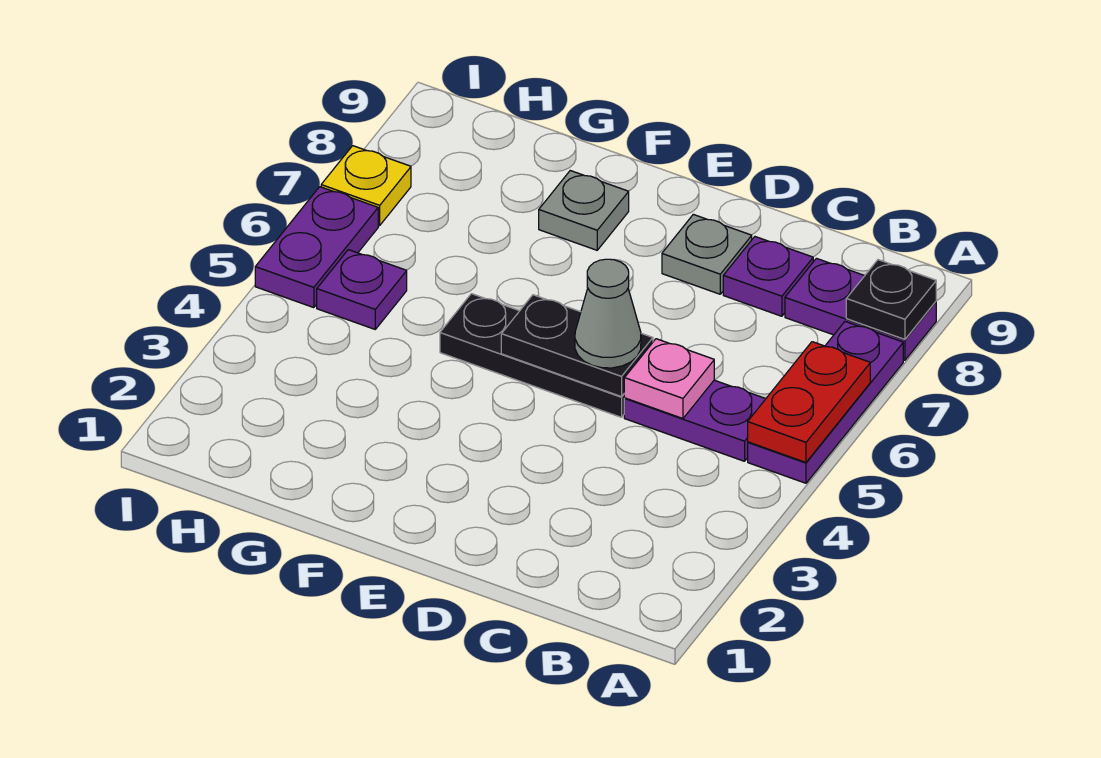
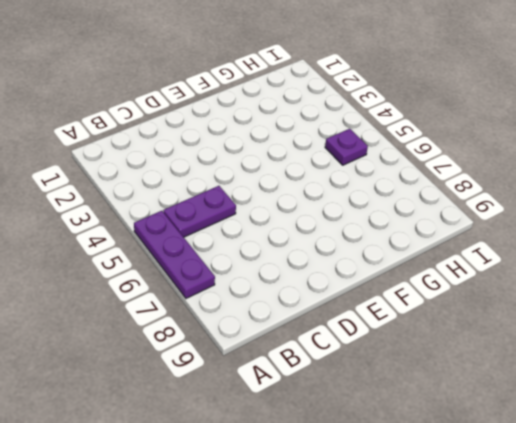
none -> purple plate A8:B8 level 1
none -> purple plate C8 level 1
none -> black plate D5:F5 level 1

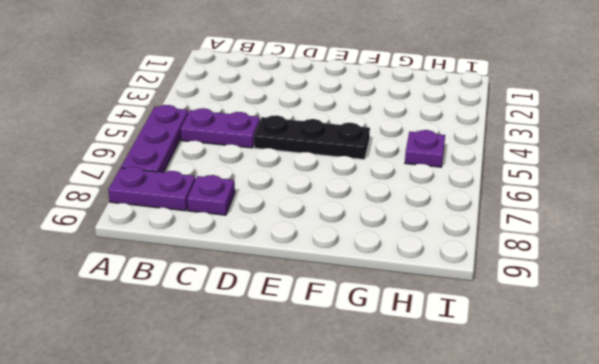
none -> grey plate D8 level 1
none -> grey plate F8 level 1
none -> purple plate I5:I6 level 1

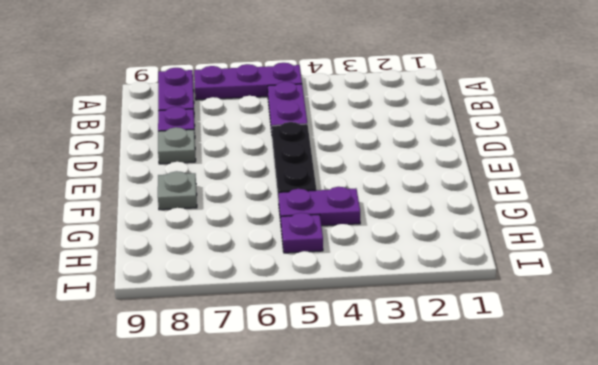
purple plate G4:G5 level 1 -> purple plate I5:I6 level 1
none -> yellow plate I7 level 1
none -> red plate A5:A6 level 2
none -> black plate A8 level 2

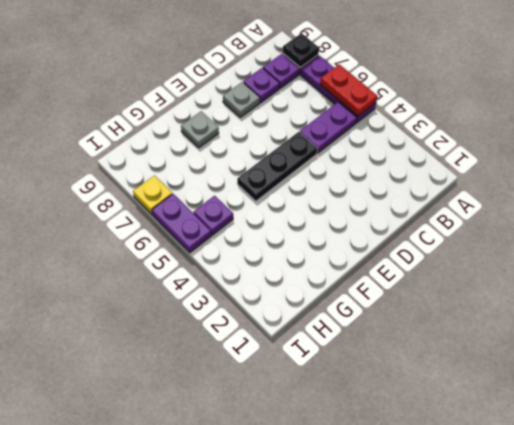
none -> pink plate C5 level 2
none -> black plate D5:E5 level 2
none -> grey cone D5 level 3

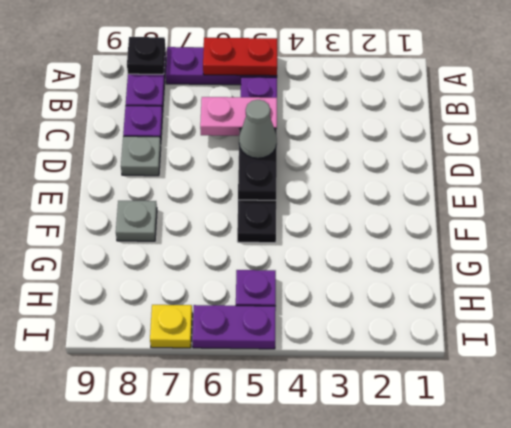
pink plate C5:C6 level 2 -> pink plate C5 level 2

